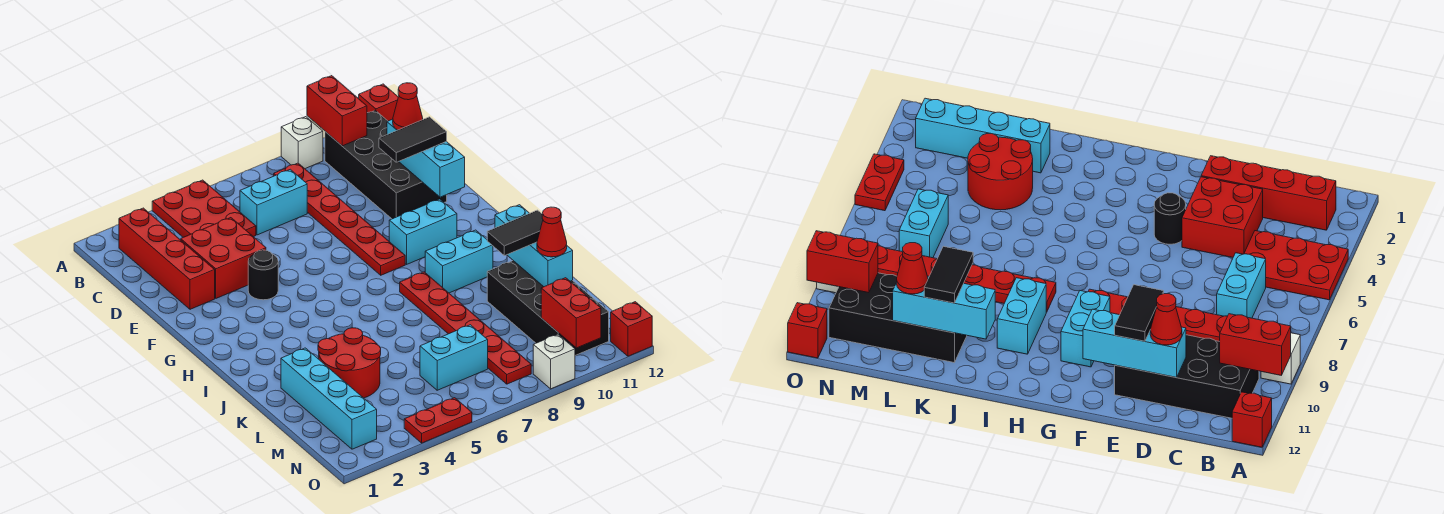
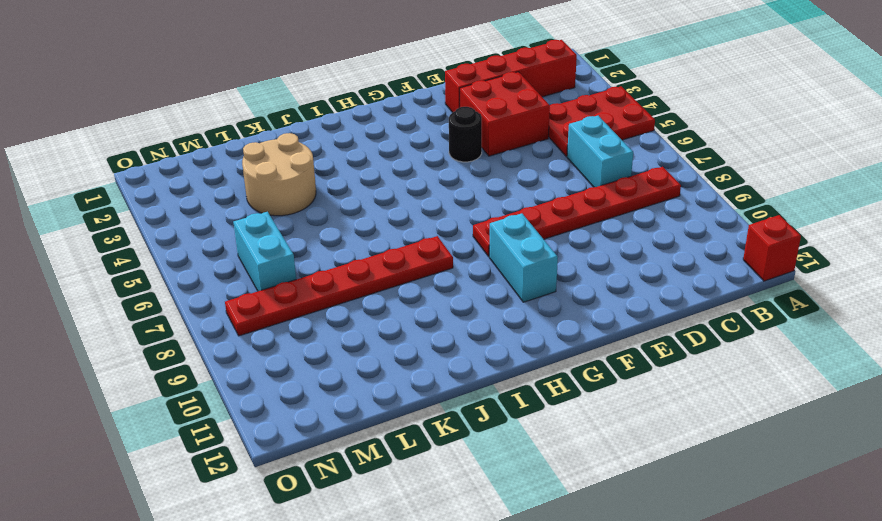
tan round brick K3:L4 level 1 -> red round brick K3:L4 level 1
none -> white brick A9 level 1
none -> black brick B10:E11 level 1
none -> cyan brick I9:I10 level 1

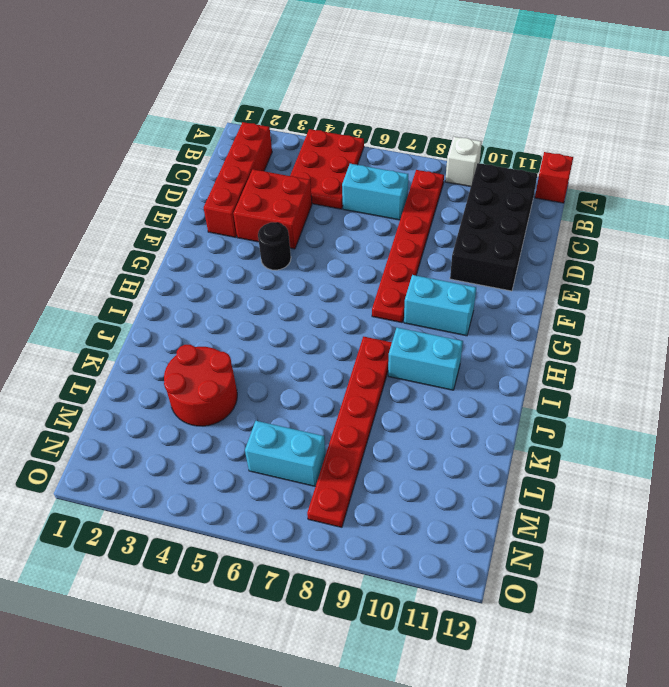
none -> cyan brick K2:N2 level 1
none -> black brick K10:N11 level 1
none -> red plate O4:O5 level 1

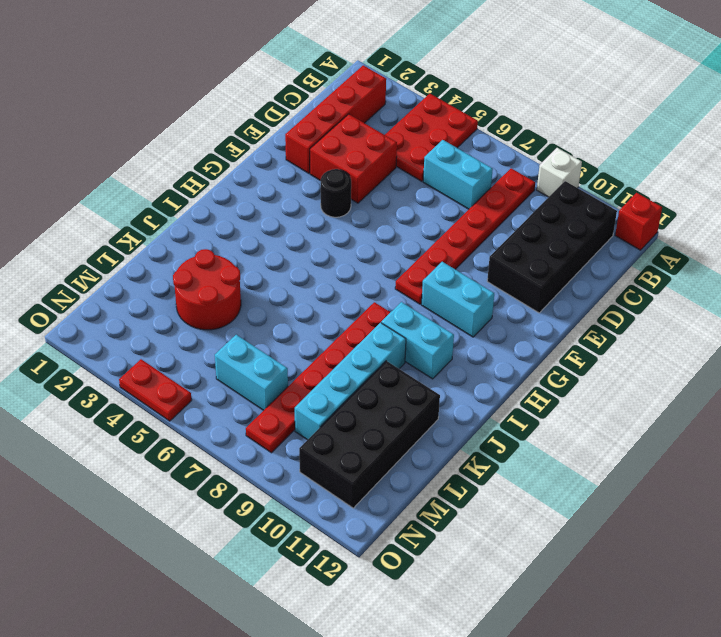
cyan brick J9:M9 level 1 -> cyan brick K2:N2 level 1
none -> white brick O9 level 1
none -> red brick O12 level 1
none -> red brick A10:B10 level 2

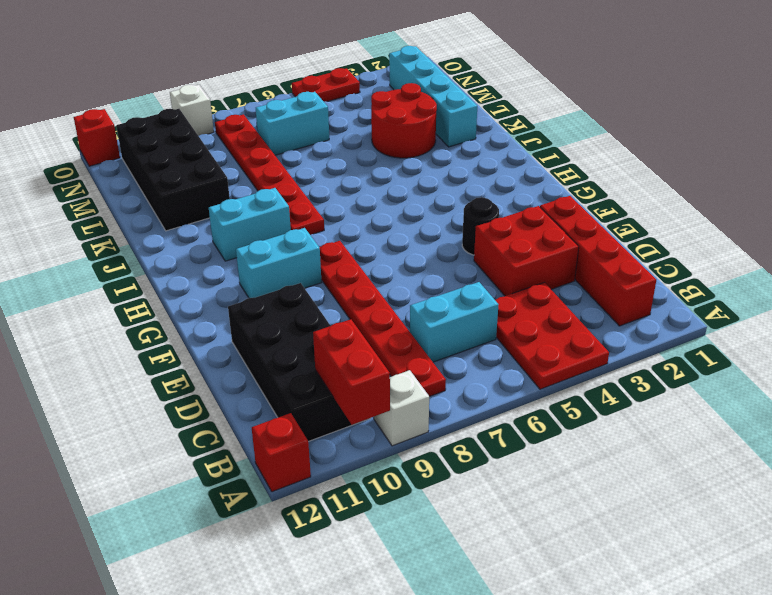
none -> cyan brick D11:F11 level 2
none -> cyan brick J11:L11 level 2
none -> red brick N10:O10 level 2

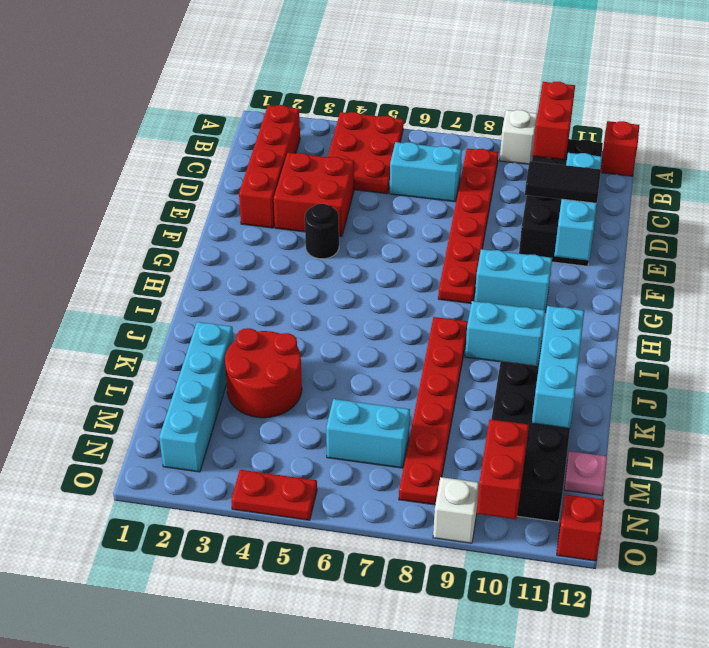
pink plate M12 level 1 -> none
none -> red cone D11 level 3
none -> black tile K10:K11 level 3
none -> red cone L11 level 3

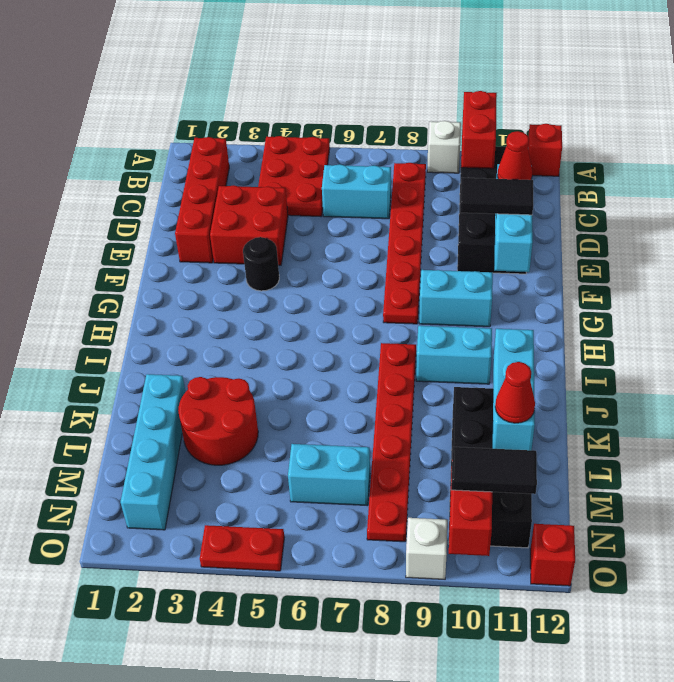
black tile N10:N11 level 3 -> black tile K10:K11 level 3

